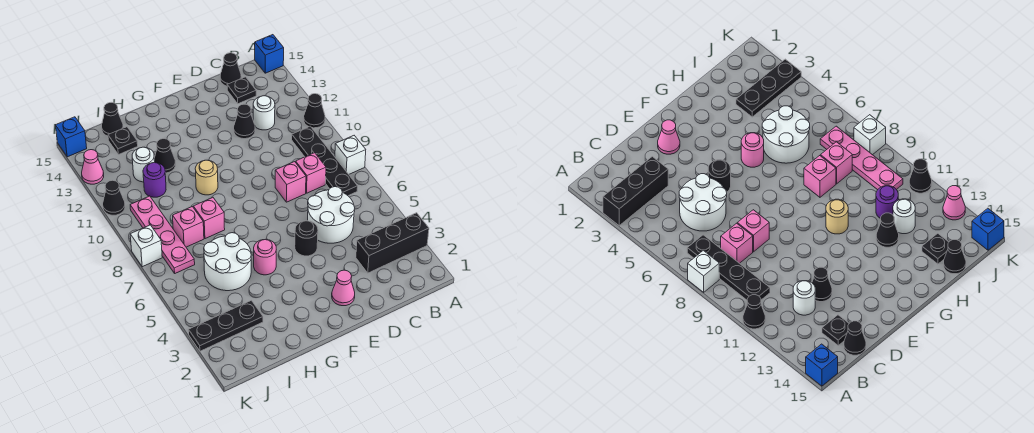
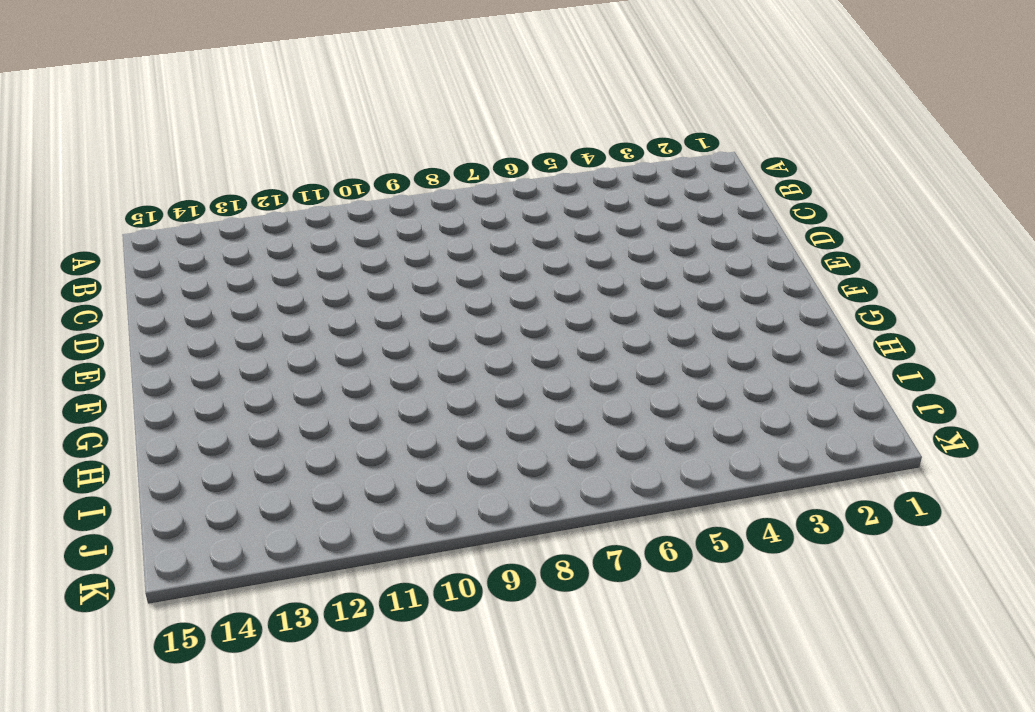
none -> black brick A3:C3 level 1
none -> white brick A8 level 1
none -> black cone A11 level 1
none -> blue brick A15 level 1

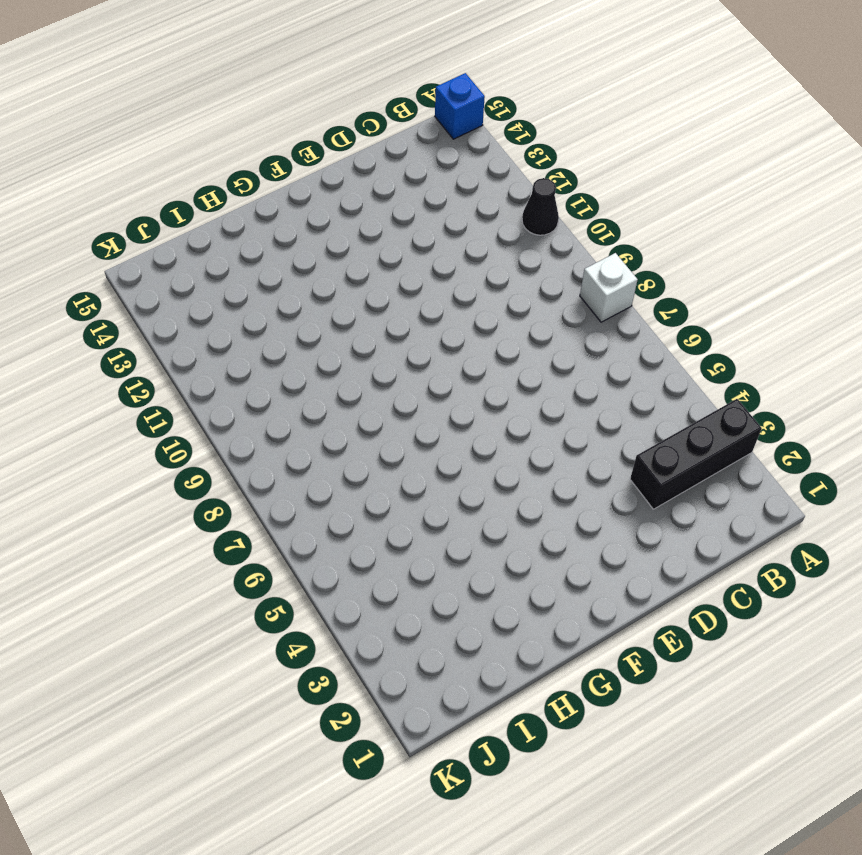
none -> black plate B7:B10 level 1
none -> white round brick C5:D6 level 1
none -> pink brick C8 level 1
none -> white round brick C12 level 1

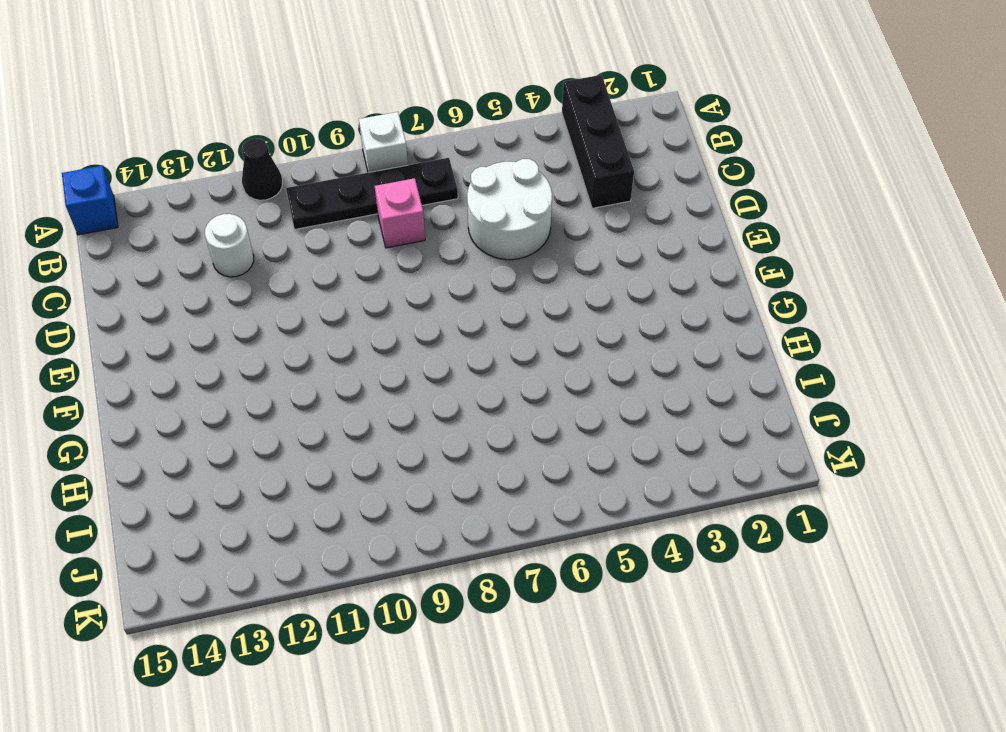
none -> black plate C14 level 1
none -> black cone C15 level 1
none -> pink brick D8 level 1
none -> black cone D12 level 1

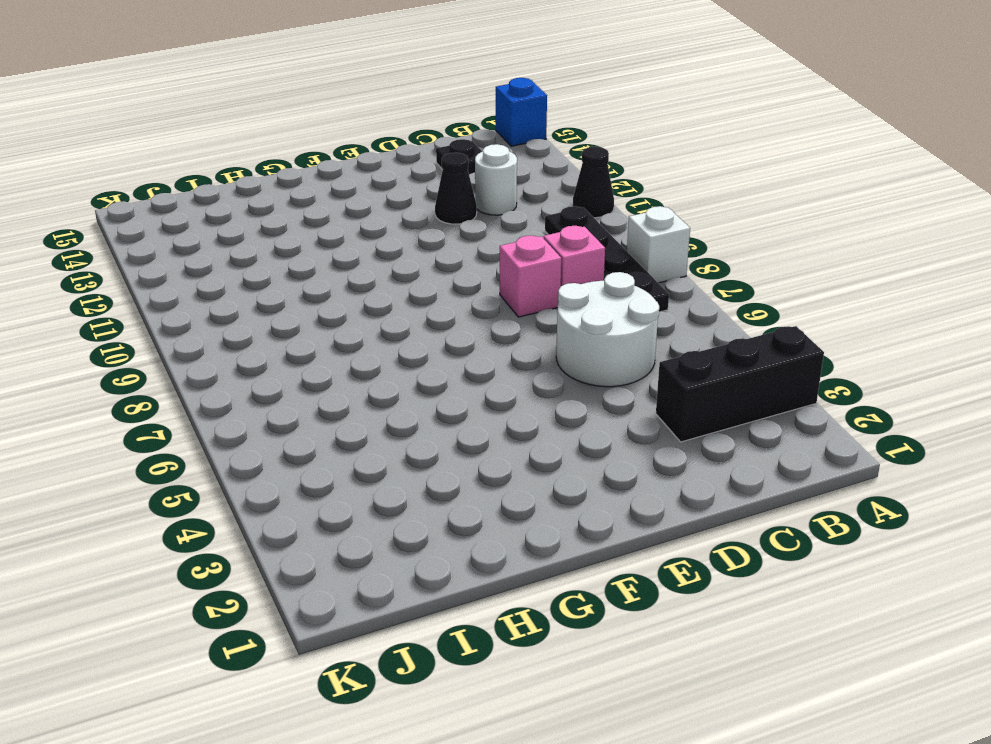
none -> black cone C15 level 1
none -> pink cone E2 level 1
none -> black round brick E5 level 1
none -> pink round brick G5 level 1

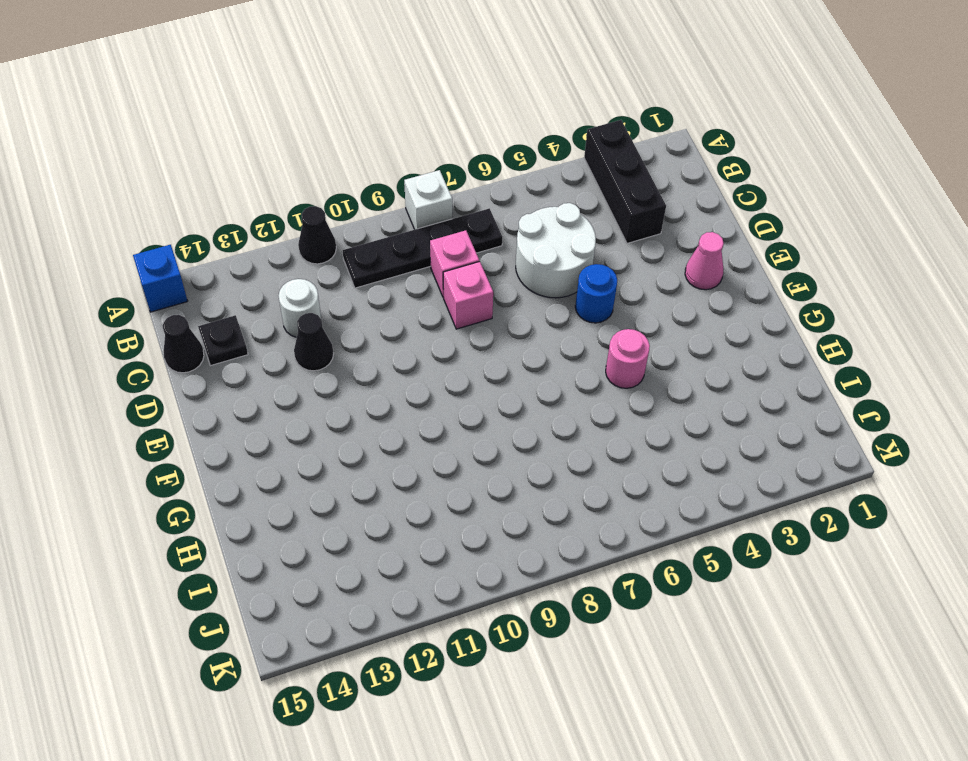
blue round brick E5 level 1 -> black round brick E5 level 1
none -> tan round brick G10 level 1
none -> white round brick H5:I6 level 1
none -> pink brick H8 level 1
none -> black cone H12 level 1

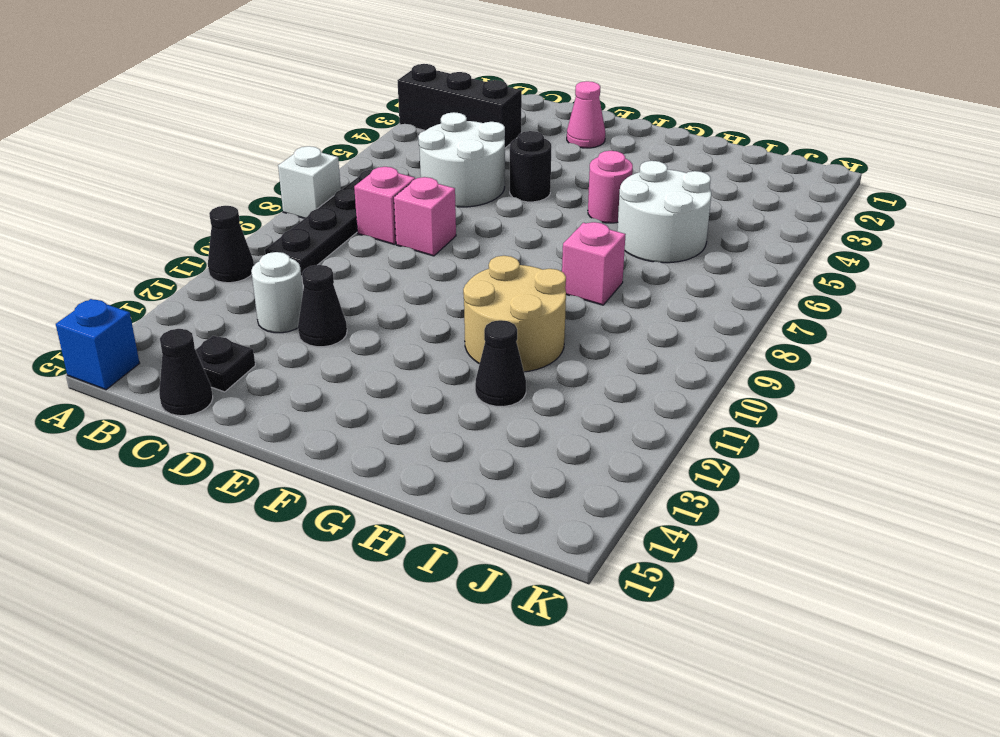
tan round brick G10:H11 level 1 -> tan round brick G10 level 1
none -> black plate I3:K3 level 1
none -> pink brick I8 level 1
none -> purple round brick I11 level 1
none -> white round brick I12 level 1

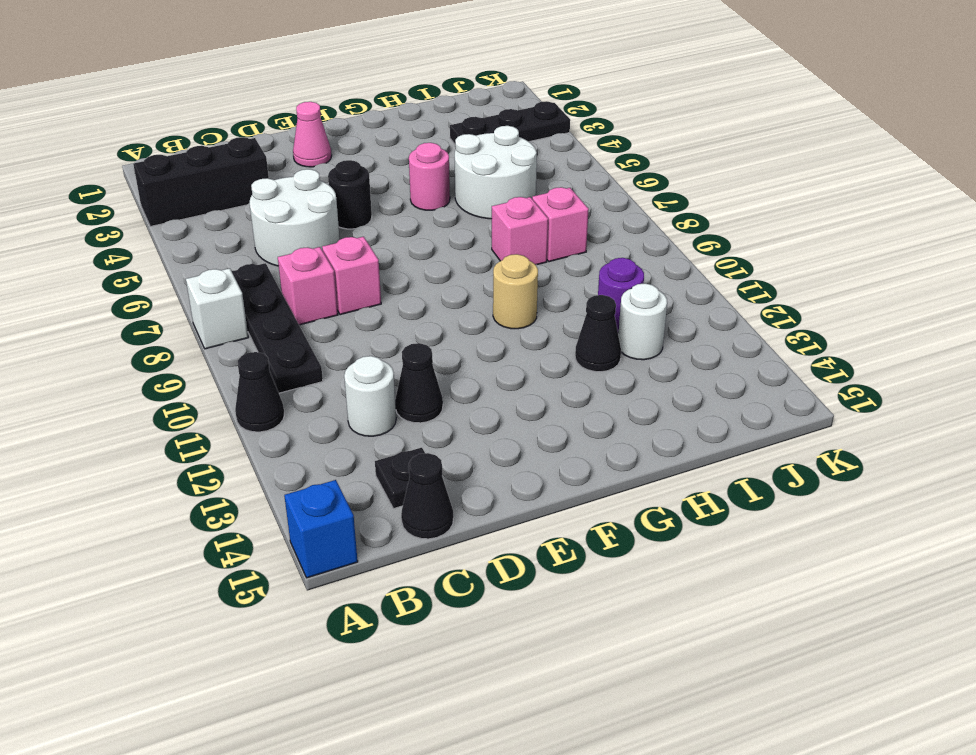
none -> black plate I14 level 1
none -> black cone I15 level 1
none -> pink plate J7:J10 level 1
none -> white brick K8 level 1

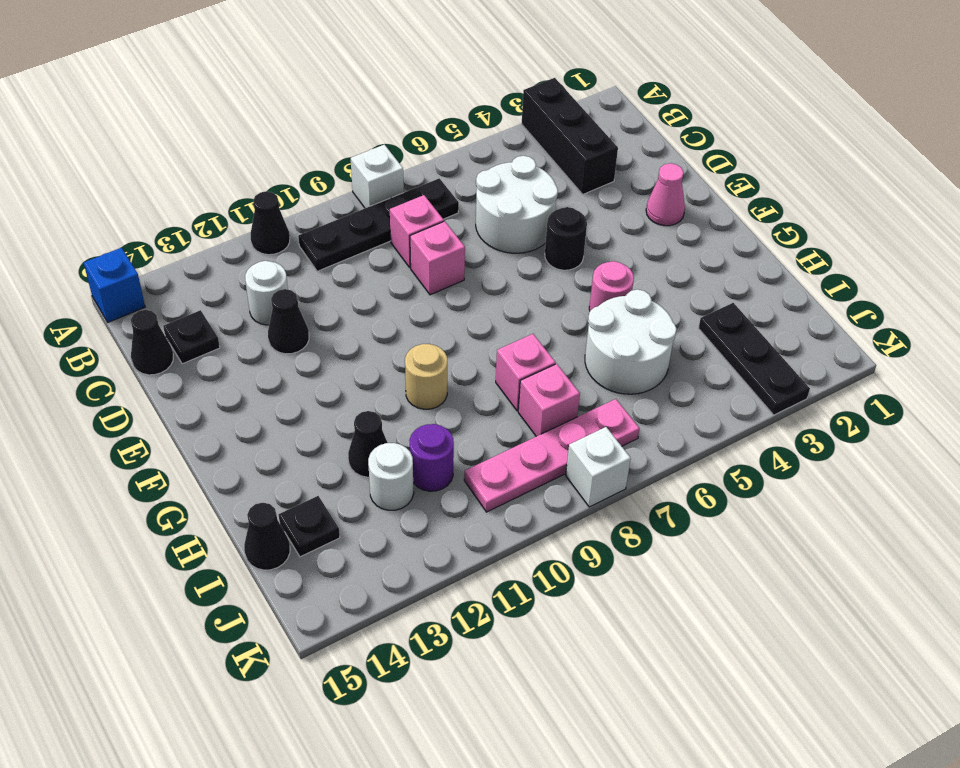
none -> black cone K11 level 1
none -> pink cone K13 level 1
none -> blue brick K15 level 1

